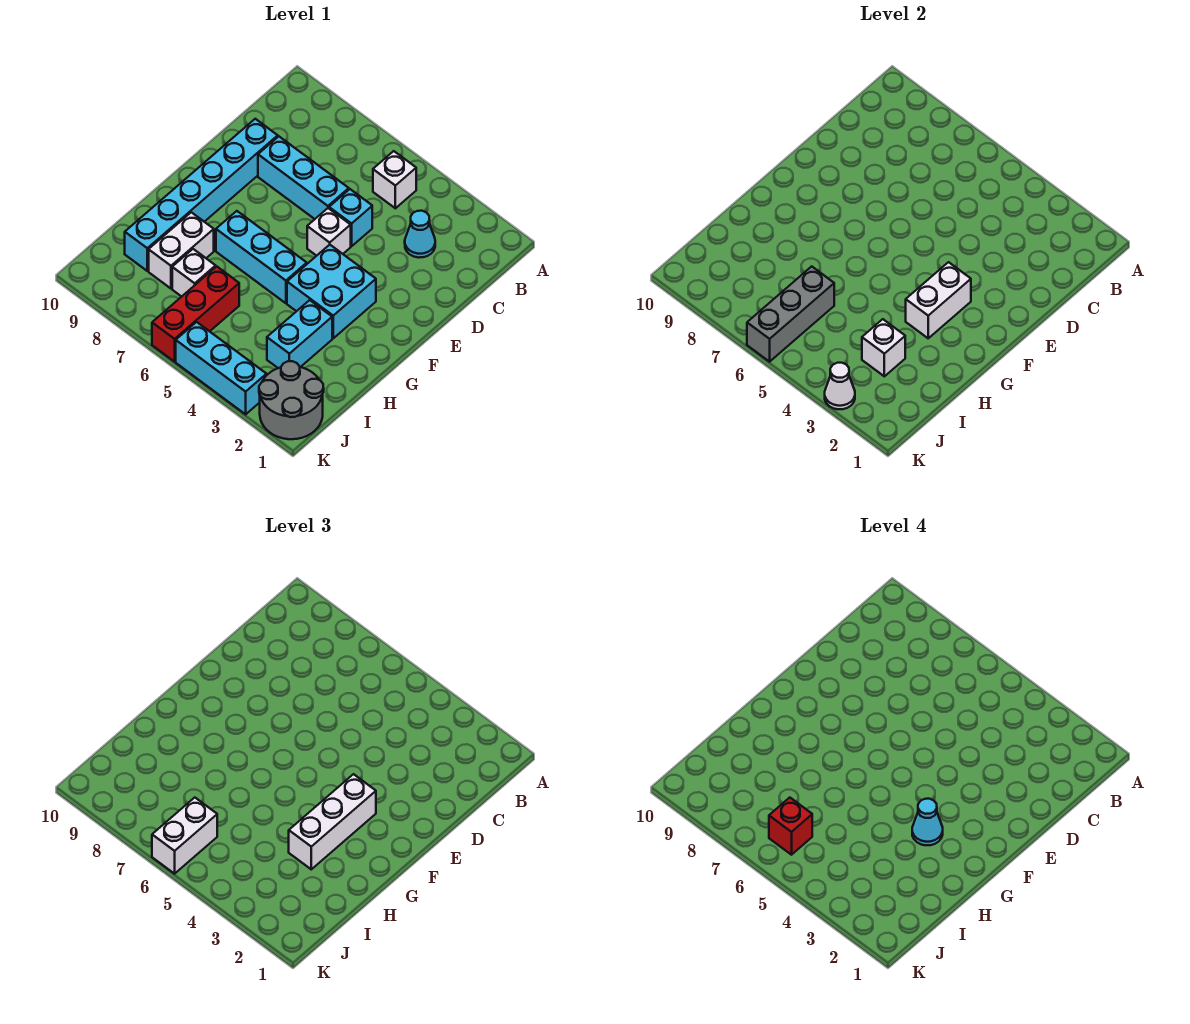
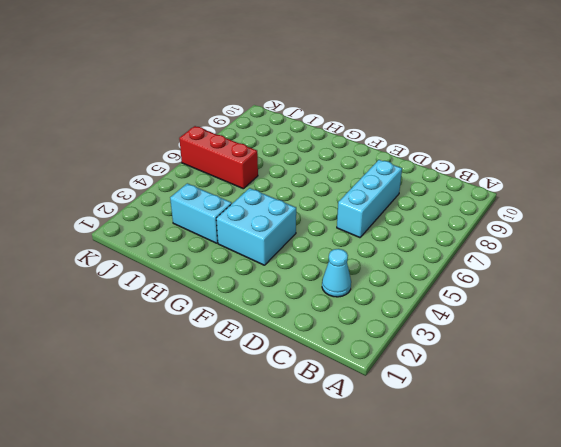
none -> white brick B5 level 1
none -> cyan brick D5 level 1
none -> cyan brick D9:I9 level 1

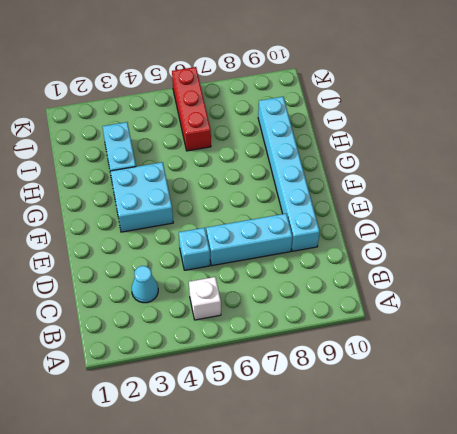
none -> white brick E5 level 1
none -> cyan brick G5:G7 level 1
none -> white brick H8:I8 level 1

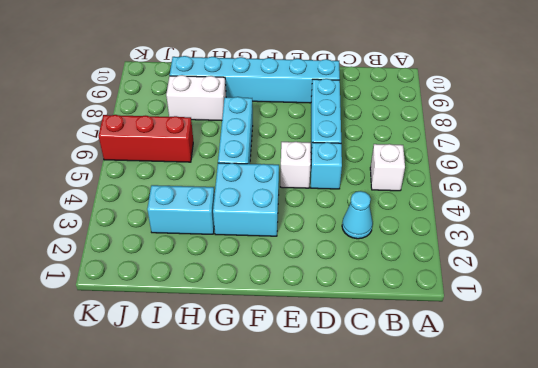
none -> white brick I7 level 1
none -> grey round brick J1:K2 level 1
none -> cyan brick K3:K5 level 1

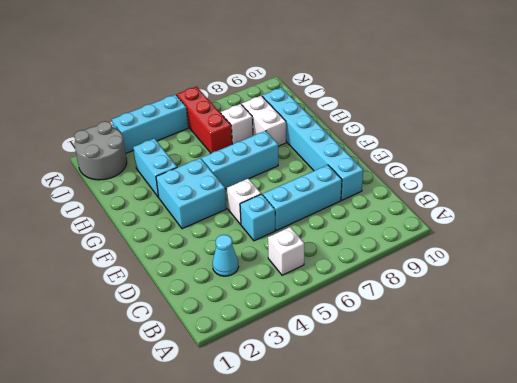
none -> white brick F3:G3 level 2
none -> white brick I3 level 2
none -> grey brick I6:K6 level 2

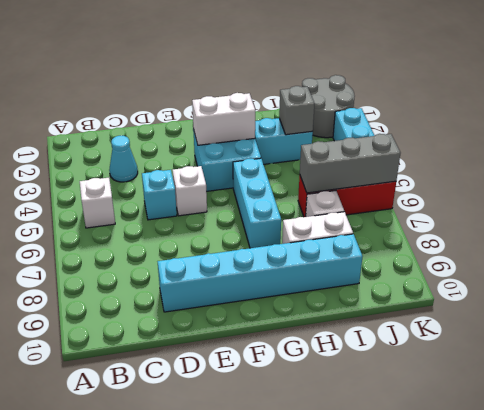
grey brick I3 level 2 -> white brick I3 level 2
none -> cyan brick D6:D8 level 1
none -> white cone K3 level 2
none -> white brick F3:H3 level 3

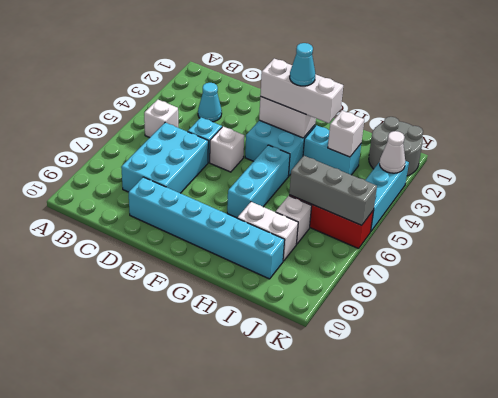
cyan brick C6:D8 level 1 -> cyan brick D6:D8 level 1
none -> white brick J6:K6 level 3
none -> red brick J6 level 4

